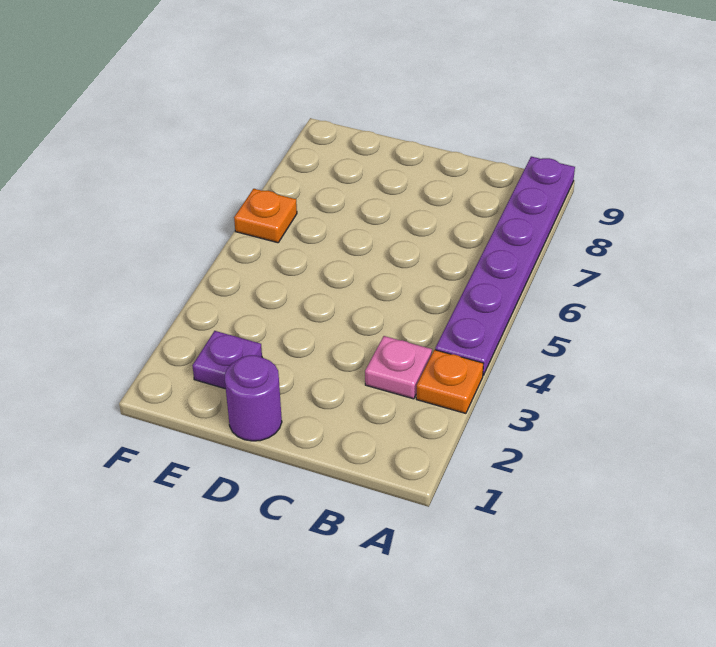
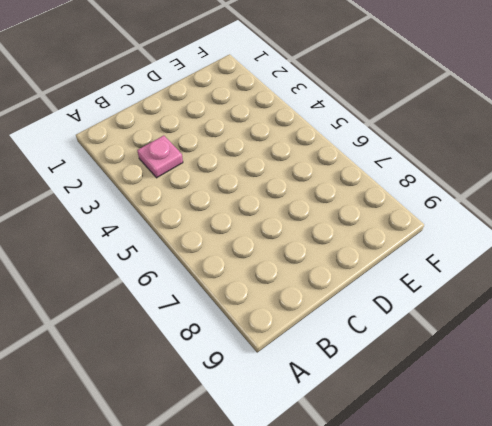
none -> orange plate A3 level 1
none -> purple plate A4:A9 level 1

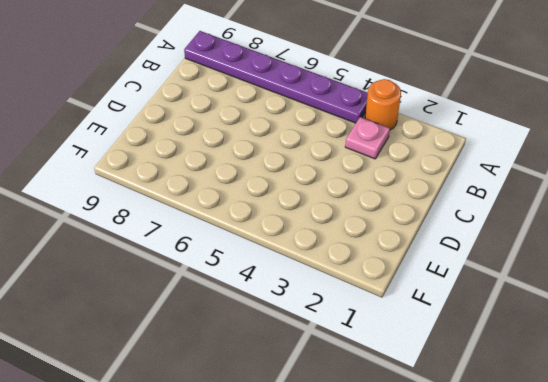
orange round brick A3 level 1 -> orange plate A3 level 1
none -> purple round brick D1 level 1
none -> purple plate E2 level 1

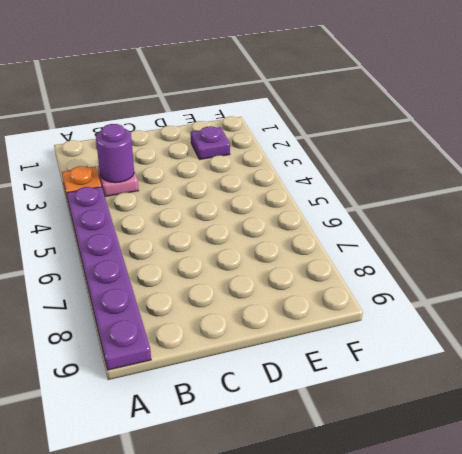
purple round brick B3 level 2 -> purple round brick D1 level 1
none -> orange plate F6 level 1

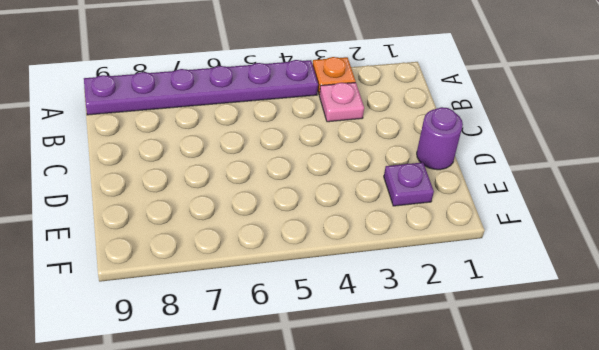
none -> orange plate F6 level 1

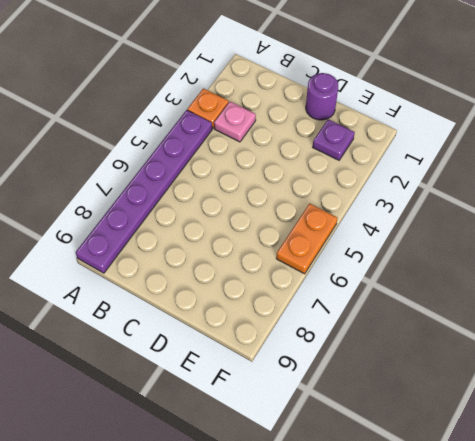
orange plate F5:F6 level 1 -> orange plate F6 level 1

